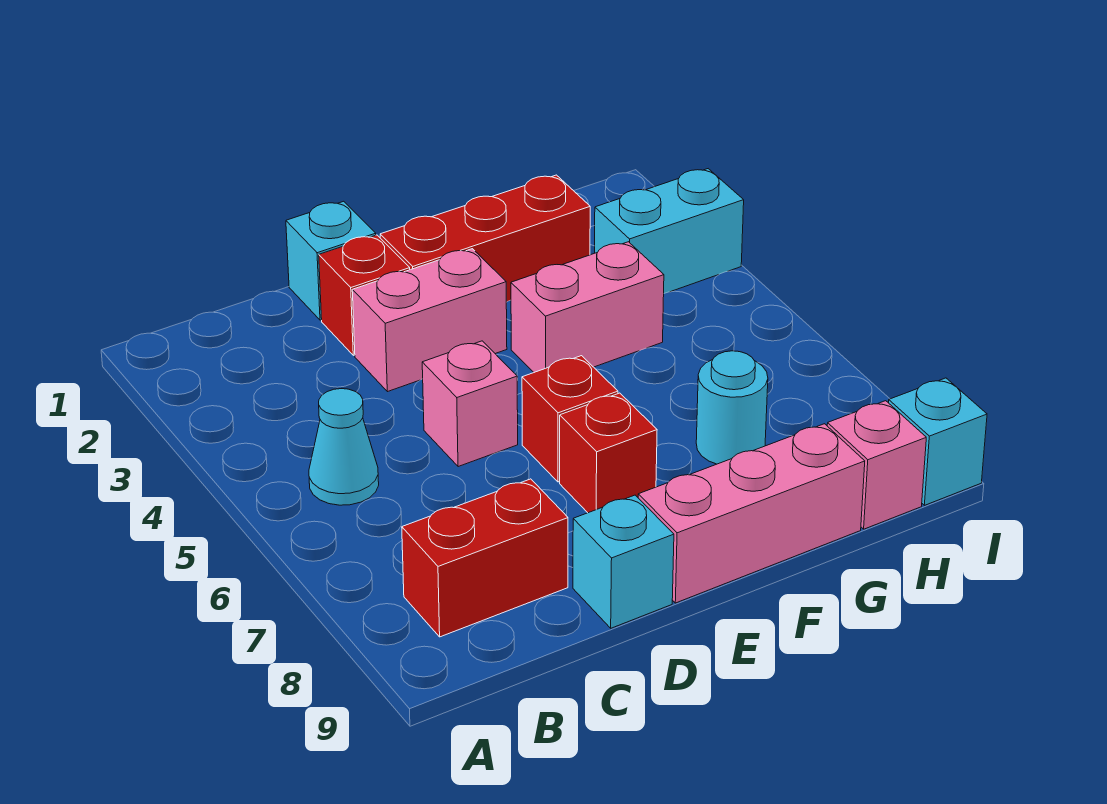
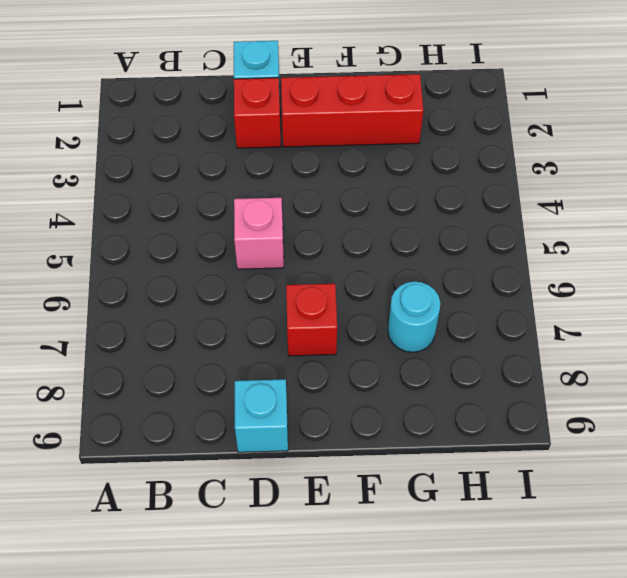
none -> cyan cone B5 level 1
none -> red brick B8:C8 level 1
none -> pink brick D3:E3 level 1

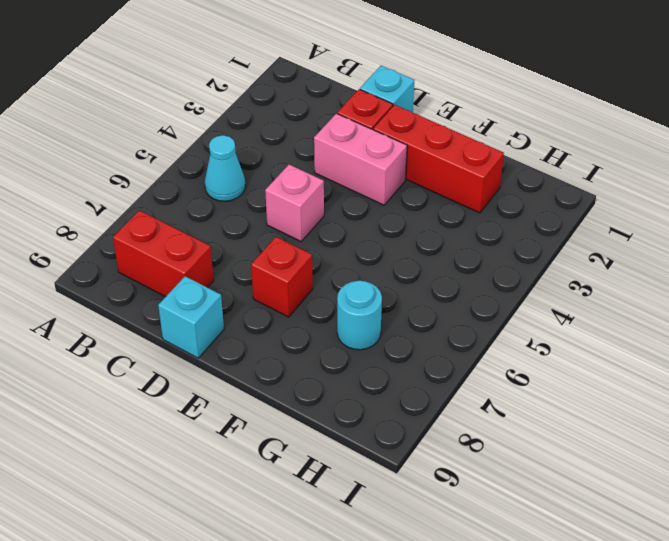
none -> red brick E6 level 1
none -> pink brick E9:G9 level 1
none -> pink brick F4:G4 level 1

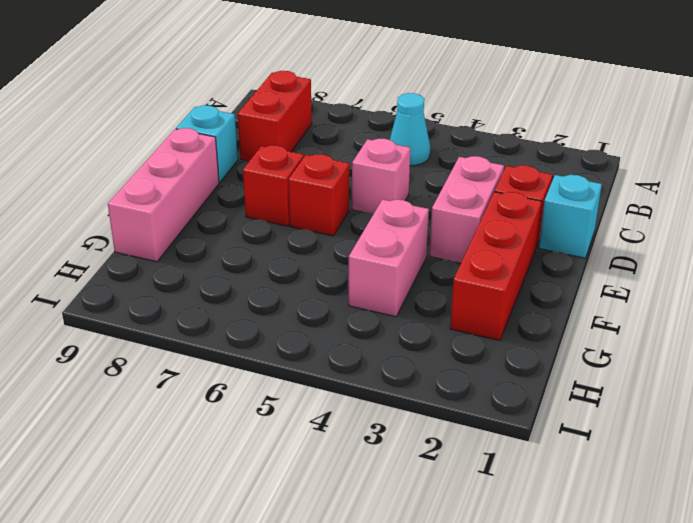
none -> cyan round brick G7 level 1
none -> cyan brick H3:I3 level 1
none -> pink brick H9 level 1

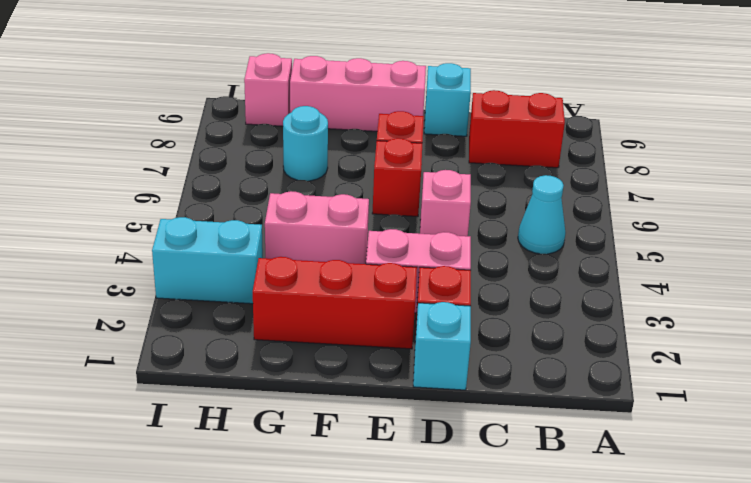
none -> cyan brick I9 level 1

